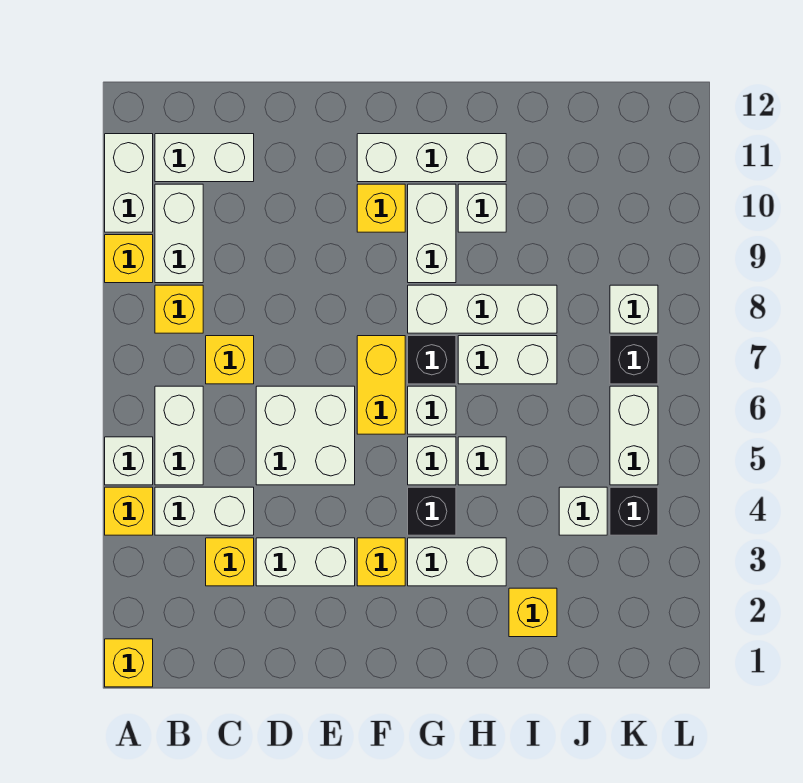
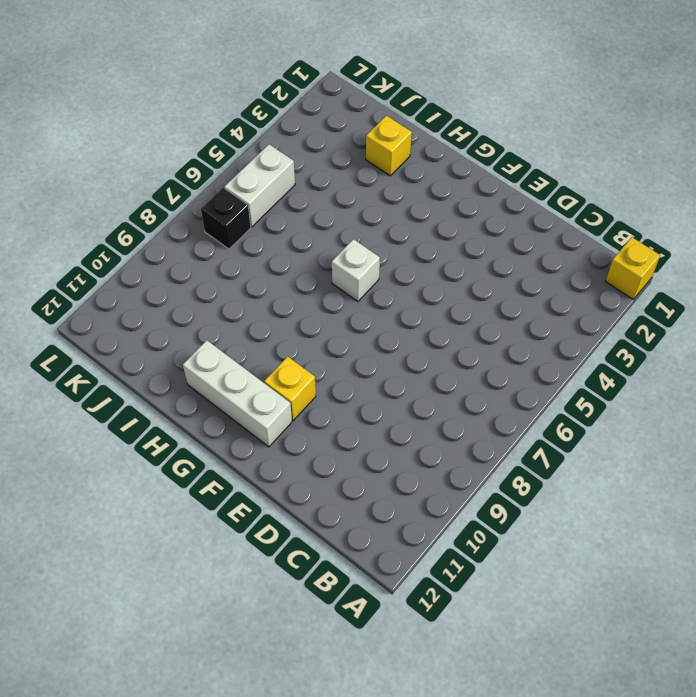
none -> yellow brick A4 level 1
none -> white brick A5 level 1
none -> yellow brick A9 level 1
none -> white brick A10:A11 level 1

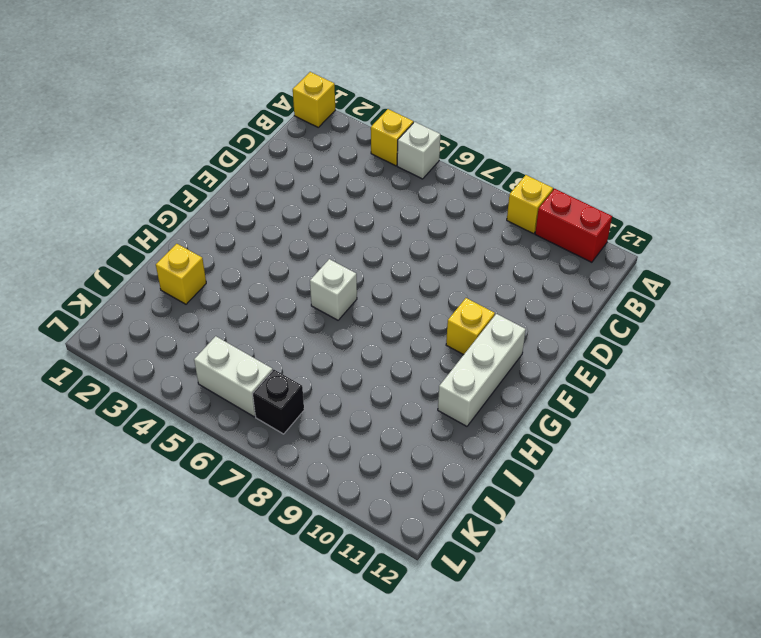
red brick A10:A11 level 1 -> white brick A10:A11 level 1
none -> white brick B4:C4 level 1
none -> white brick B5:B6 level 1
none -> yellow brick B8 level 1
none -> white brick B9:B10 level 1

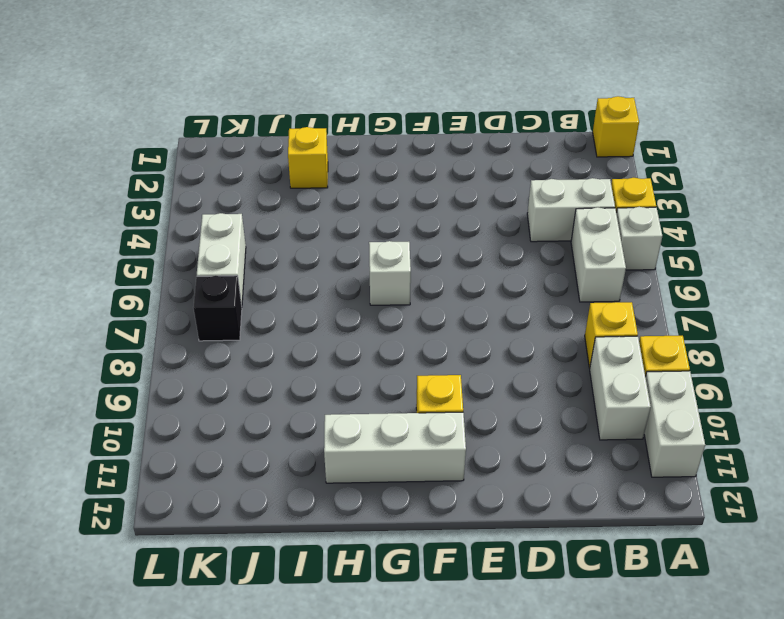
none -> white brick B11:C11 level 1
none -> yellow brick C3 level 1
none -> yellow brick C7 level 1
none -> white brick D3:E3 level 1

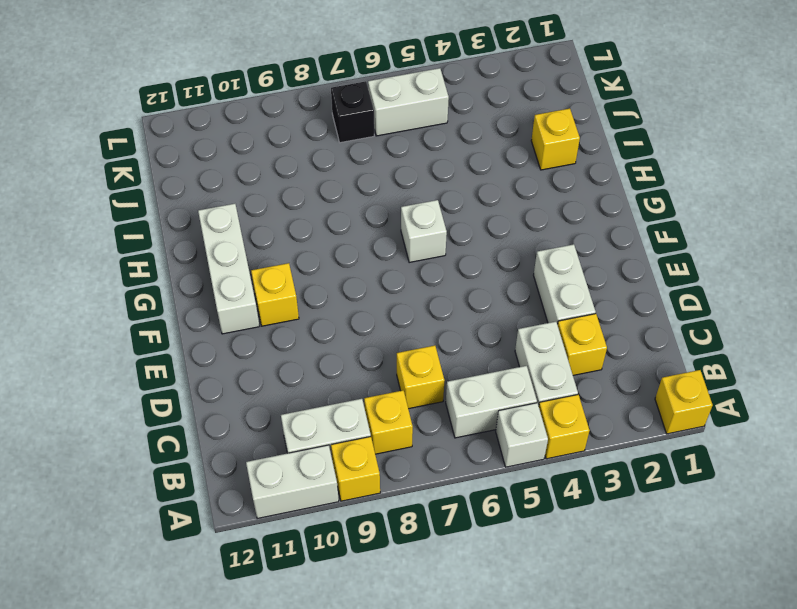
none -> white brick B11:C11 level 1
none -> white brick D5:E6 level 1
none -> yellow brick F3 level 1
none -> yellow brick F6:F7 level 1

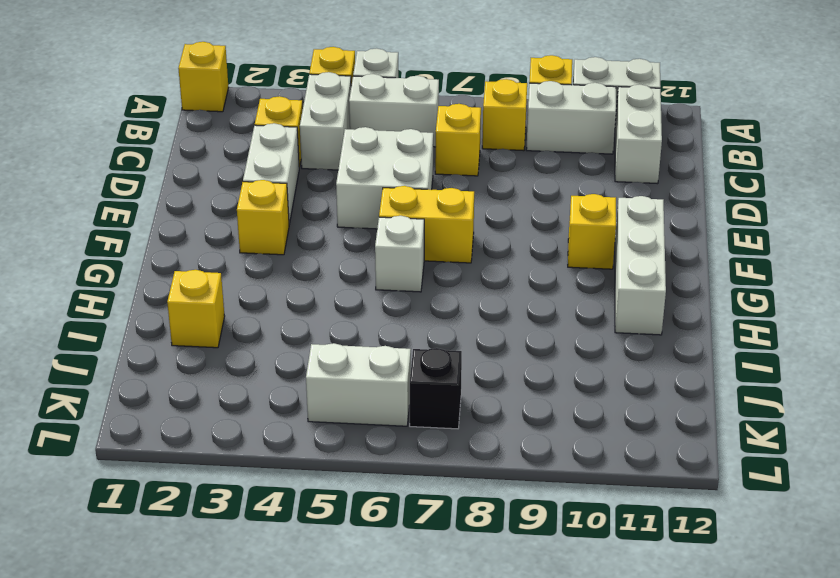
none -> white brick G3:H3 level 1
none -> black brick G4 level 1
none -> white brick G5 level 1
none -> black brick G7 level 1

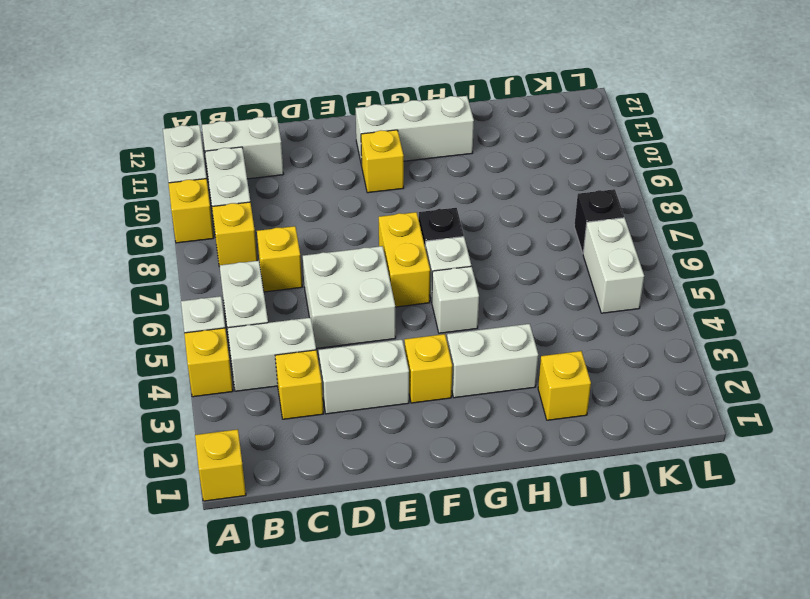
none -> black brick G4 level 1
none -> white brick G8:I8 level 1
none -> white brick G9:G10 level 1
none -> white brick H5 level 1

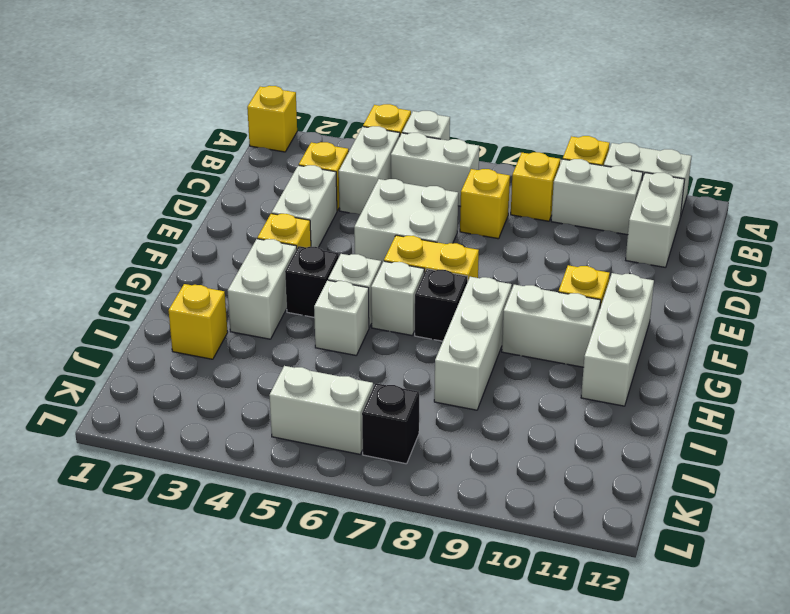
none -> white brick H7:I7 level 1
none -> white brick H10 level 1
none -> white brick J4 level 1
none -> black brick K4 level 1

